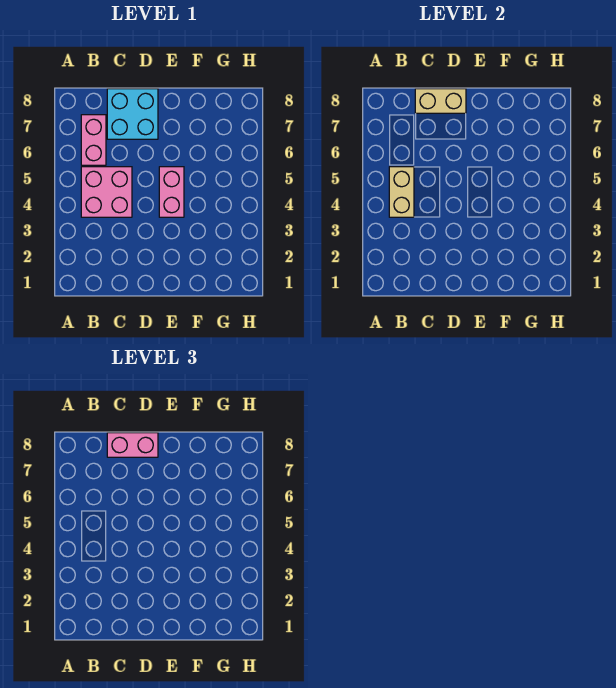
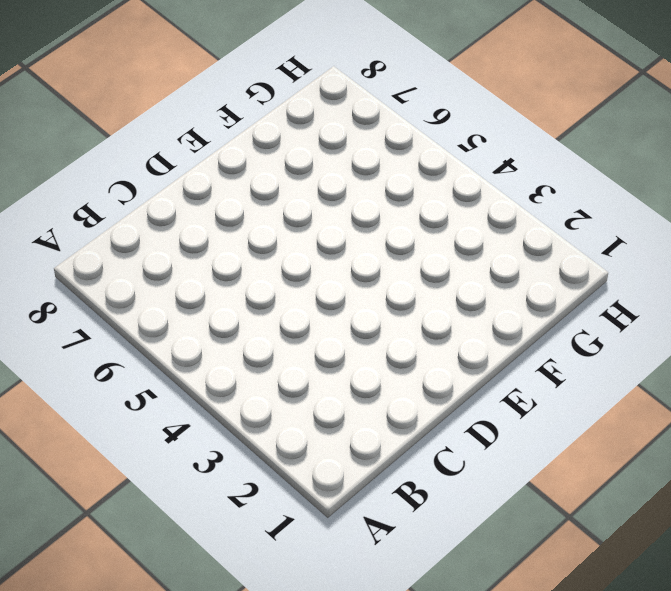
none -> pink brick B4:C5 level 1
none -> pink brick B6:B7 level 1

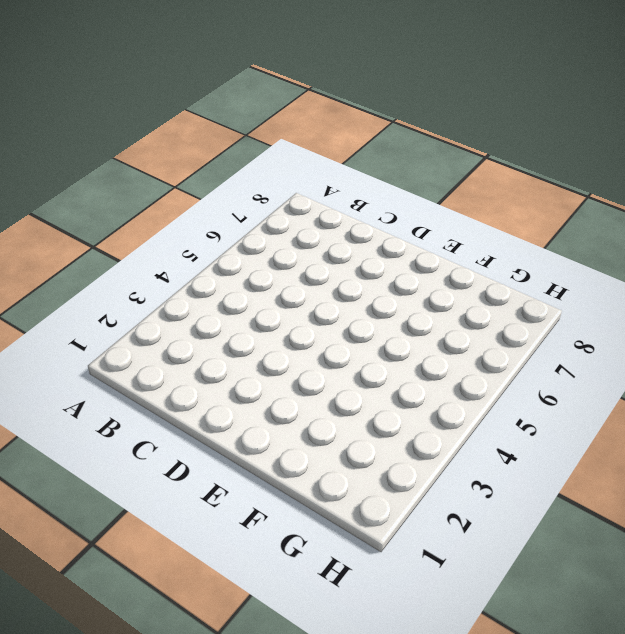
none -> pink brick B4:C5 level 1
none -> pink brick B6:B7 level 1

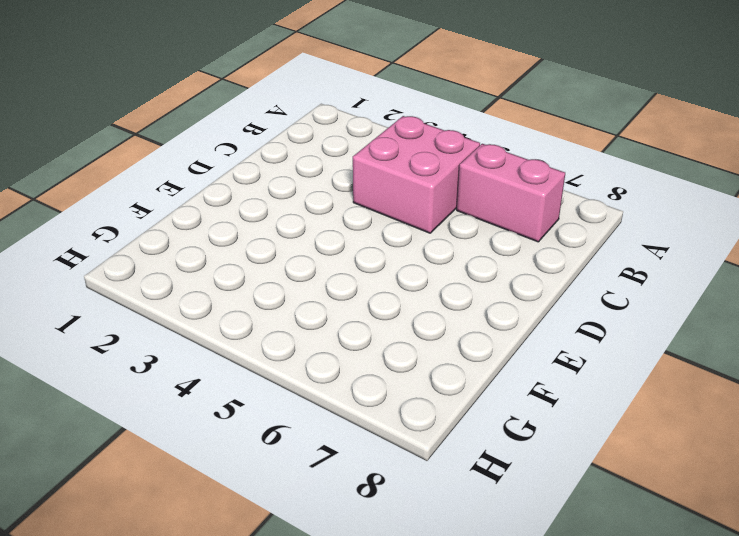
none -> cyan brick C7:D8 level 1
none -> pink brick E4:E5 level 1

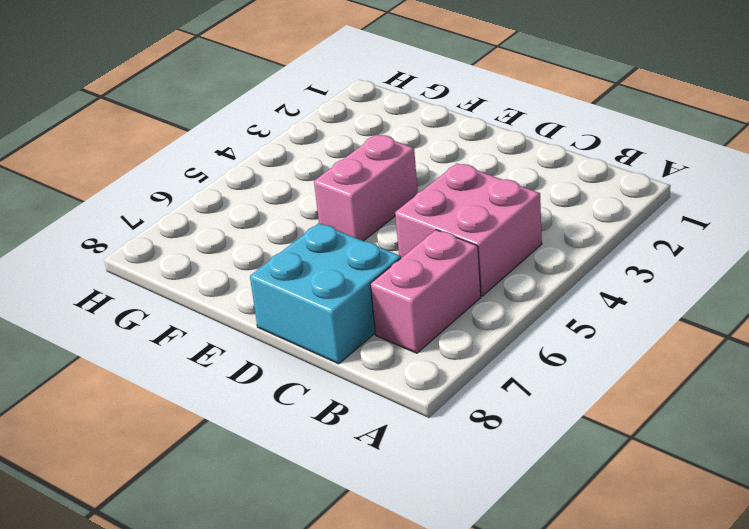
none -> tan brick B4:B5 level 2
none -> tan brick C8:D8 level 2

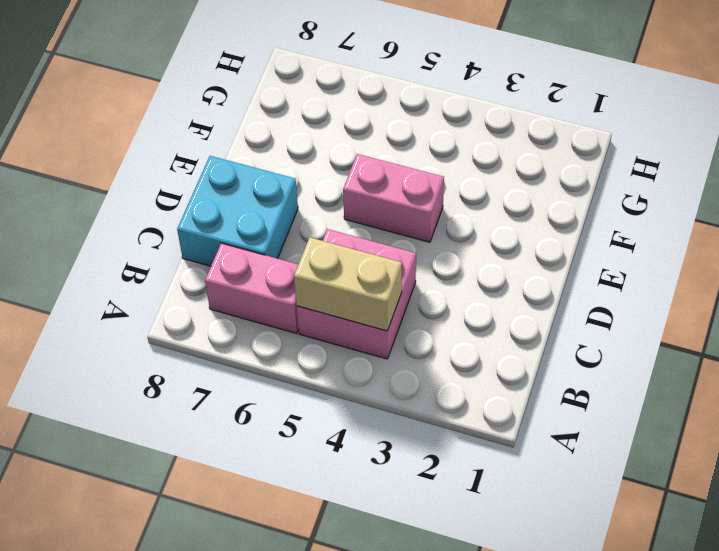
none -> tan brick C8:D8 level 2
none -> pink brick C8:D8 level 3

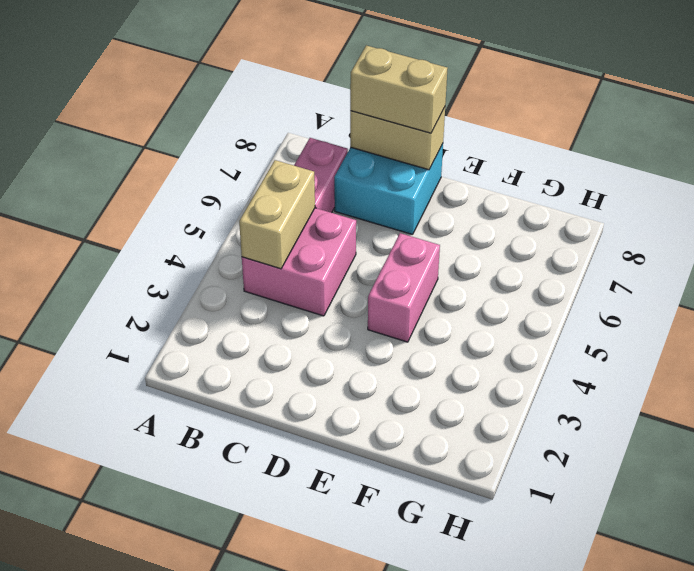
tan brick C8:D8 level 3 -> pink brick C8:D8 level 3

